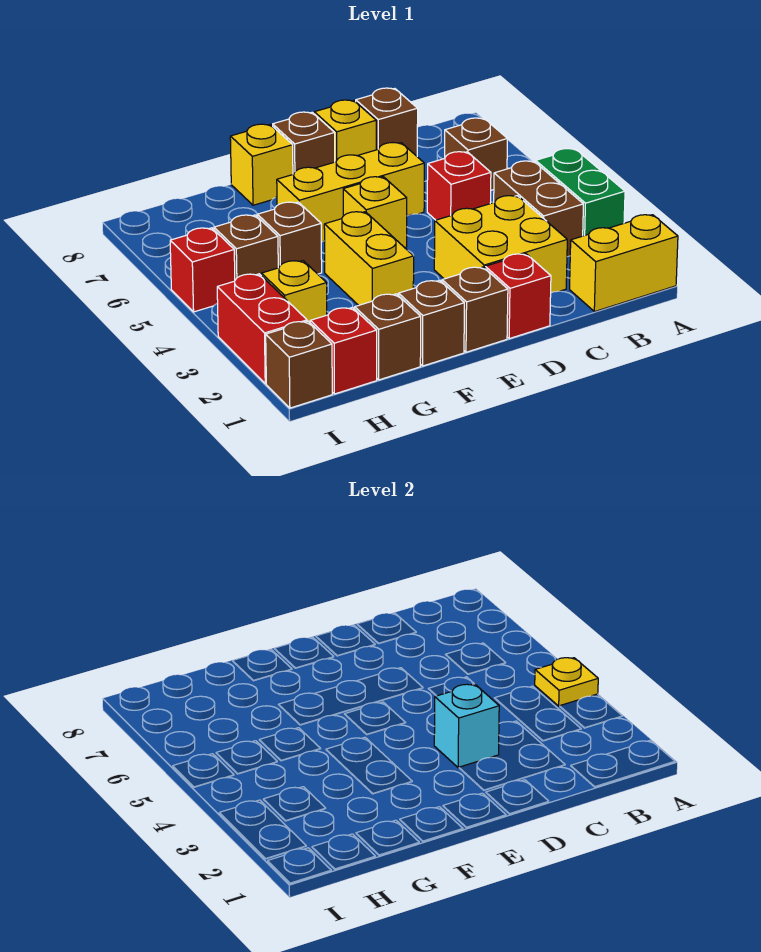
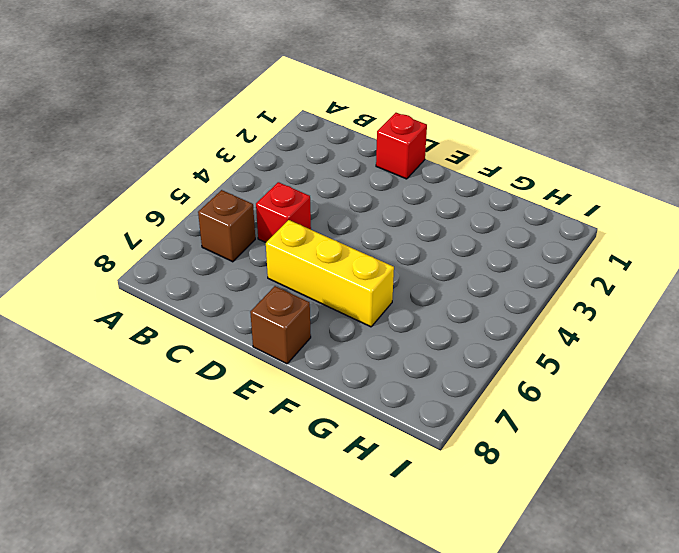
none -> yellow brick A1:B1 level 1
none -> green brick A3:A4 level 1
none -> brown brick B3:B4 level 1

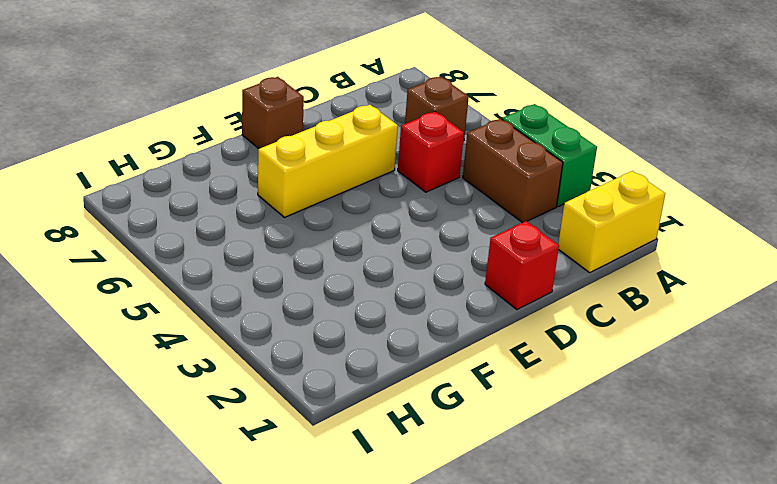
none -> yellow brick C2:D3 level 1
none -> brown brick C8 level 1
none -> yellow brick D8 level 1

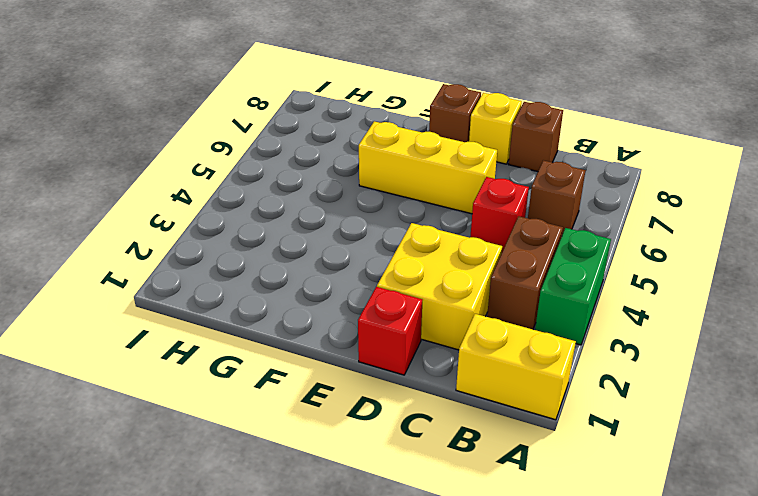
none -> brown brick E1 level 1
none -> yellow brick E5 level 1
none -> brown brick F1 level 1

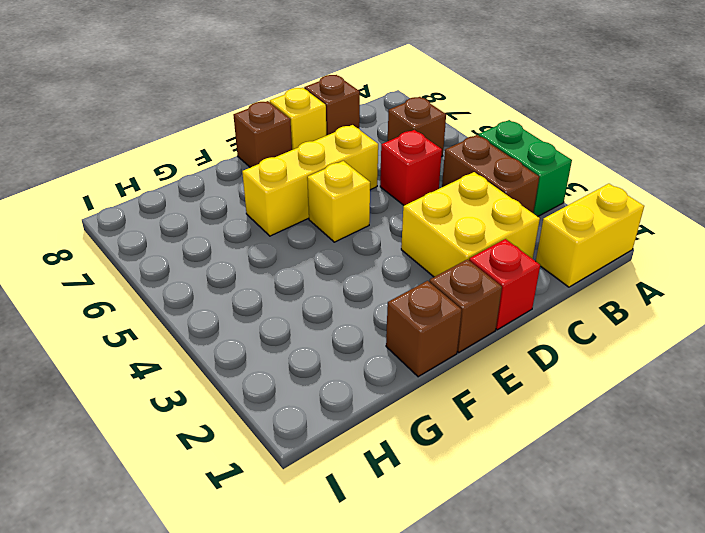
none -> yellow brick F3:F4 level 1
none -> yellow brick F8 level 1
none -> brown brick G1 level 1

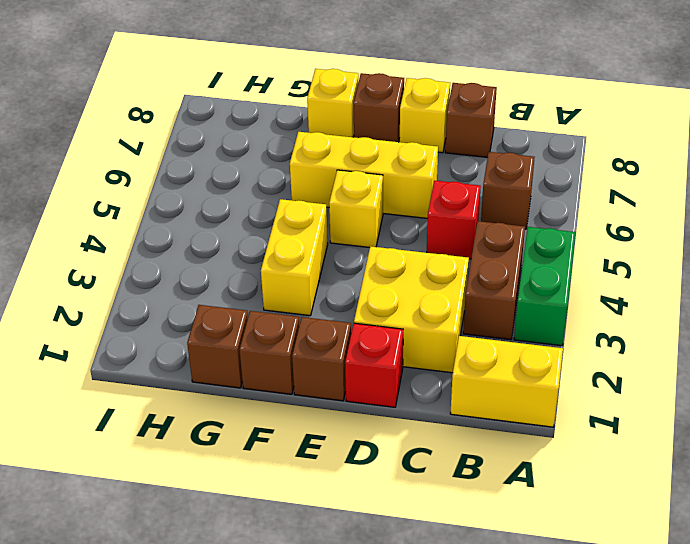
none -> brown brick G5 level 1
none -> red brick H1 level 1
none -> yellow brick H3 level 1

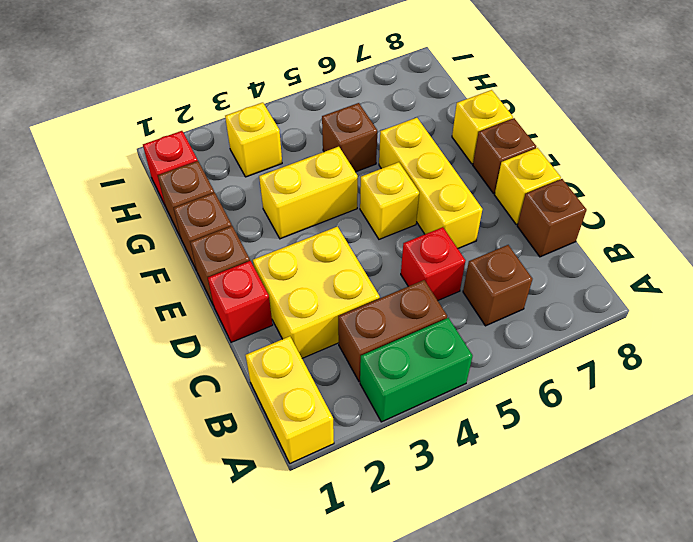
none -> brown brick H5 level 1
none -> brown brick I1 level 1
none -> red brick I2:I3 level 1

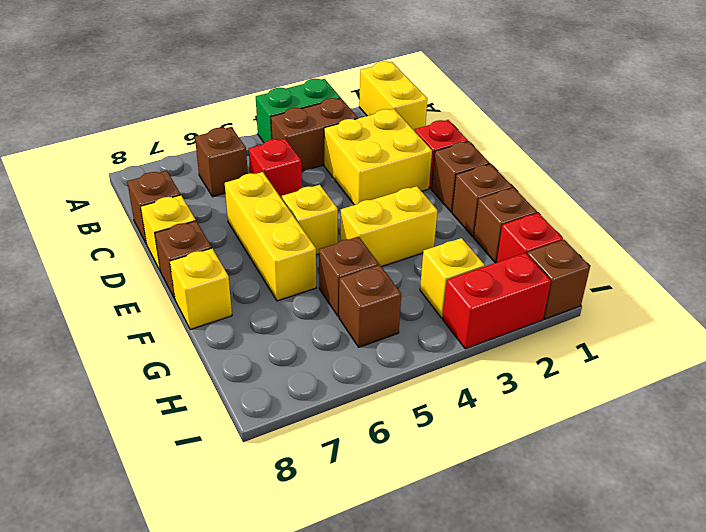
none -> red brick I5 level 1
none -> yellow plate A4 level 2
none -> cyan brick D3 level 2

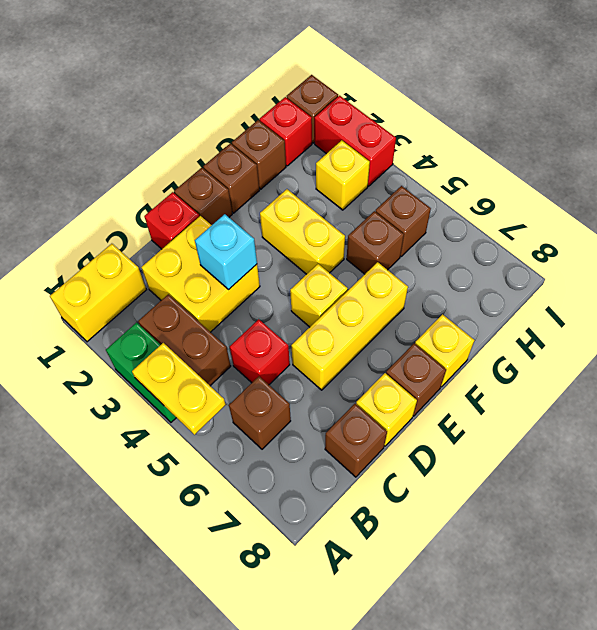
yellow plate A4:A5 level 2 -> yellow plate A4 level 2
none -> red brick I5 level 1

